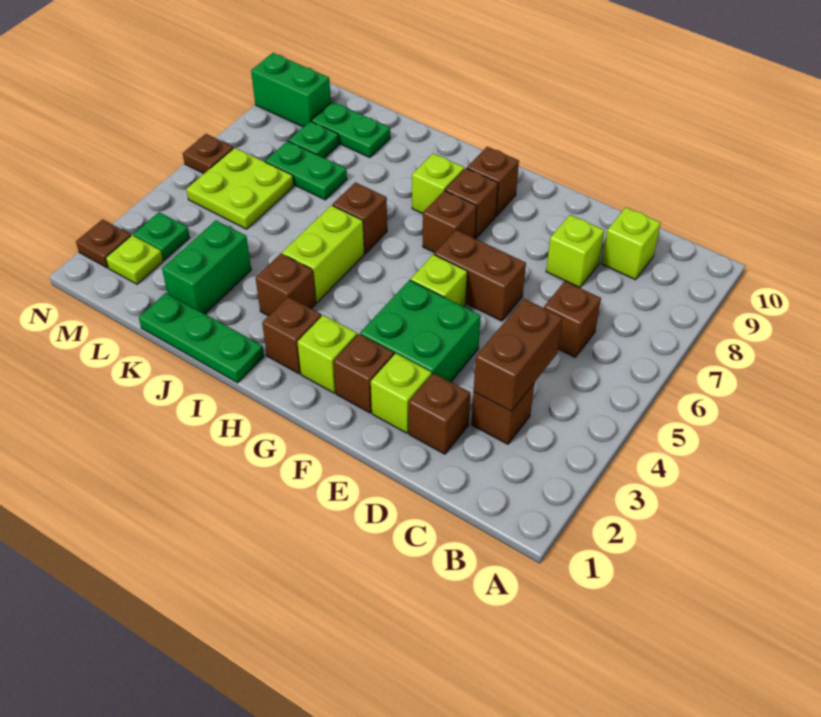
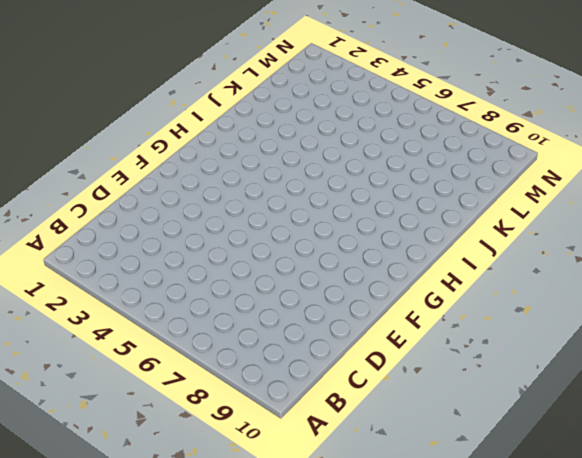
none -> brown brick C3 level 1
none -> brown brick C6 level 1
none -> lime brick C9 level 1
none -> brown brick D2 level 1

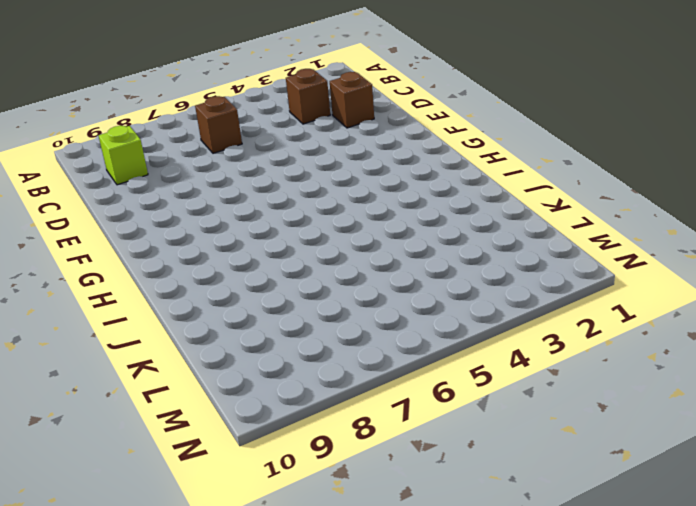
none -> lime brick D8 level 1
none -> lime brick E2 level 1
none -> green brick E3:F4 level 1
none -> brown brick E6:F6 level 1

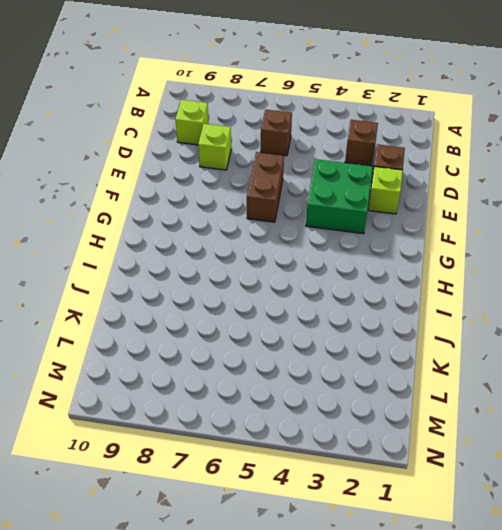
none -> brown brick F2 level 1
none -> lime brick F5 level 1
none -> lime brick G2 level 1
none -> brown brick G7 level 1

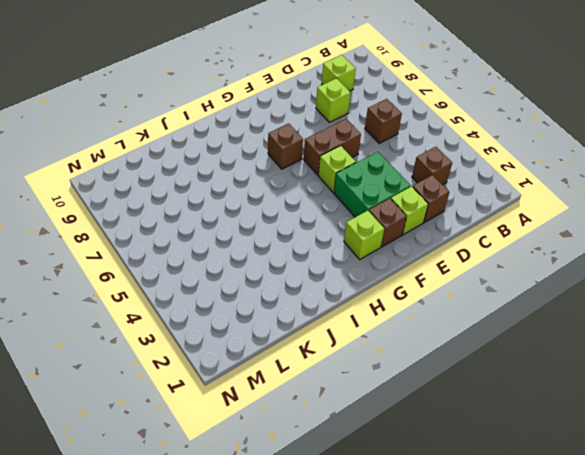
none -> brown brick G8 level 1
none -> brown brick G9 level 1
none -> brown brick H2 level 1
none -> lime brick H8 level 1

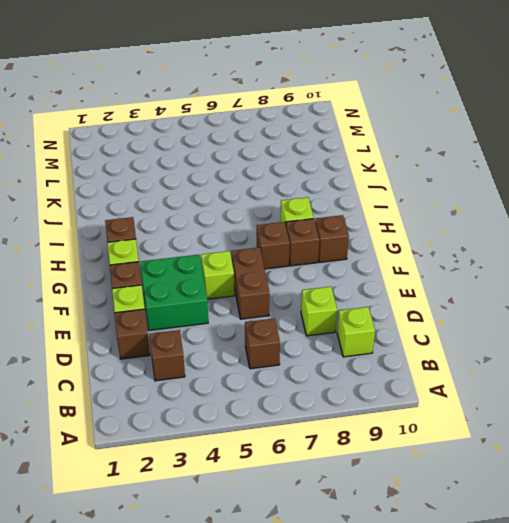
none -> green plate I1:K1 level 1
none -> brown brick I3 level 1
none -> lime brick I4:I5 level 1
none -> brown brick I6 level 1

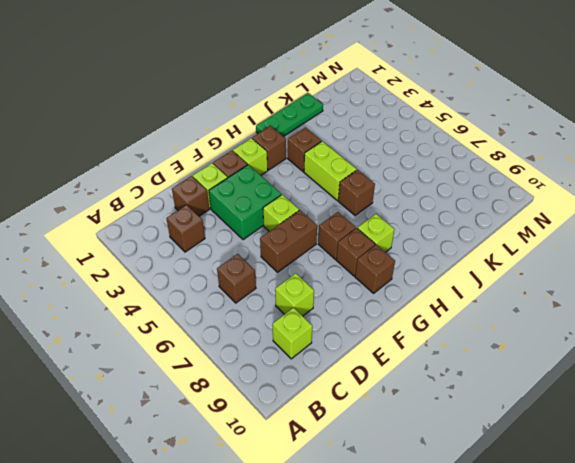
none -> green brick K2:K3 level 1
none -> green plate K7:L7 level 1
none -> green plate K9:L9 level 1
none -> lime plate L5:M6 level 1

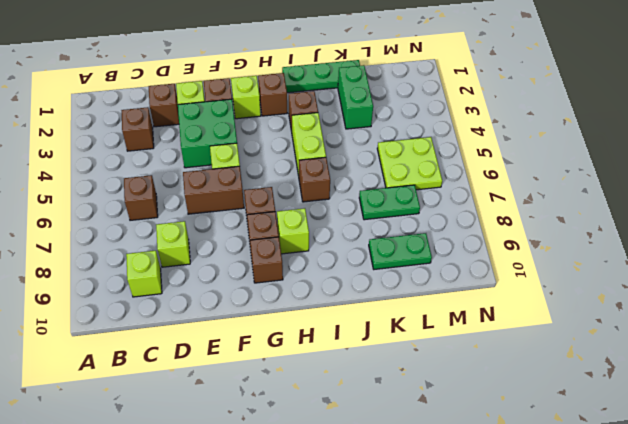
none -> green plate L8 level 1
none -> lime plate M2 level 1
none -> green plate M3 level 1
none -> green brick M9:N9 level 1

